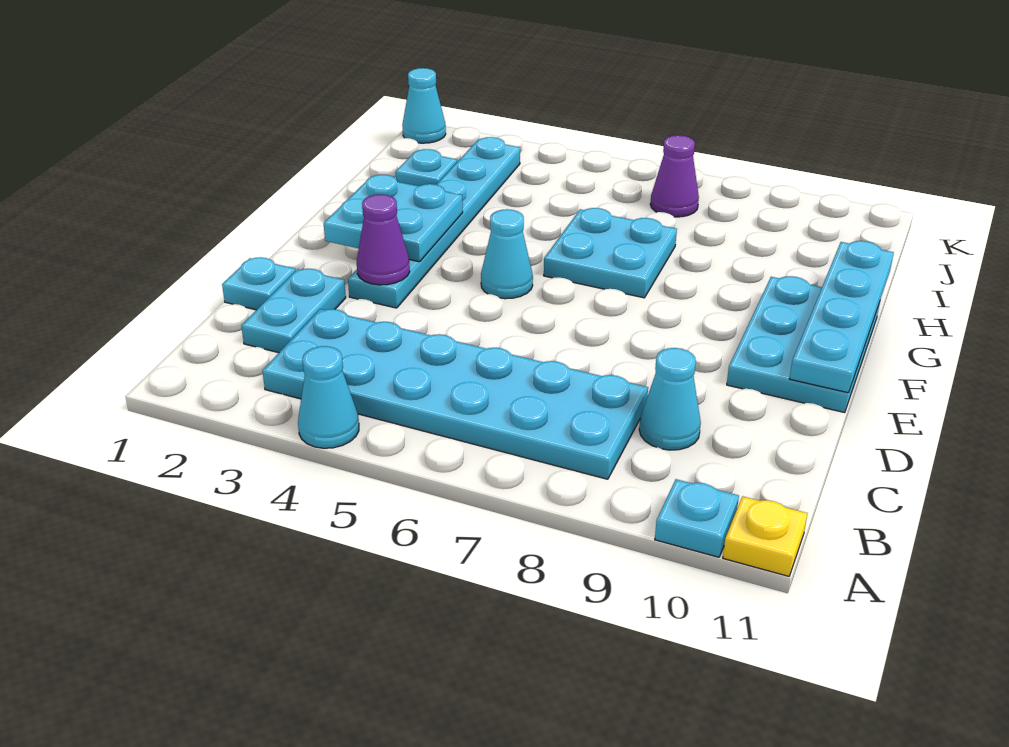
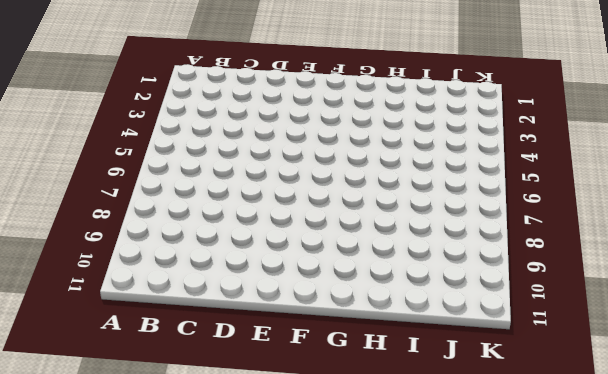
none -> cyan cone A4 level 1
none -> cyan plate A10 level 1
none -> yellow plate A11 level 1

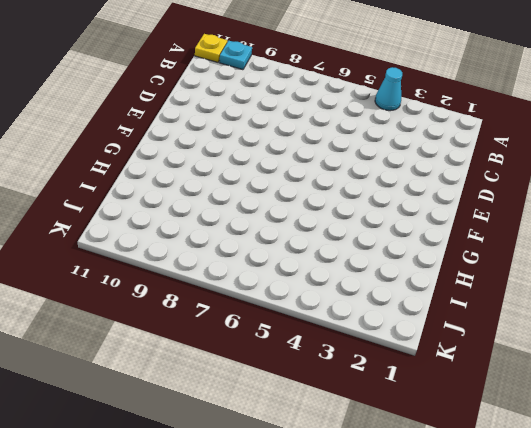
none -> cyan plate B3:C8 level 1
none -> cyan plate C2:D2 level 1
none -> cyan cone C9 level 1

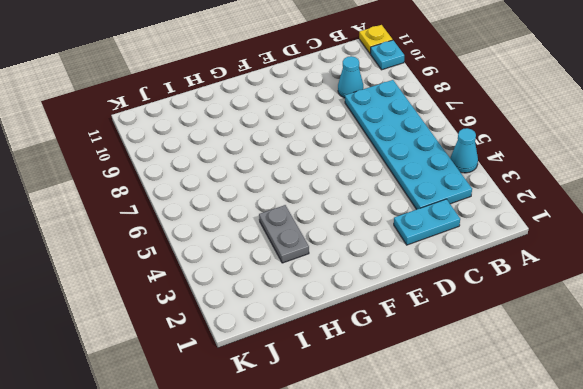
grey plate H3:H4 level 1 -> cyan plate E3:J3 level 1
none -> cyan plate D1 level 1
none -> cyan plate E10:G11 level 1
none -> cyan cone F5 level 1

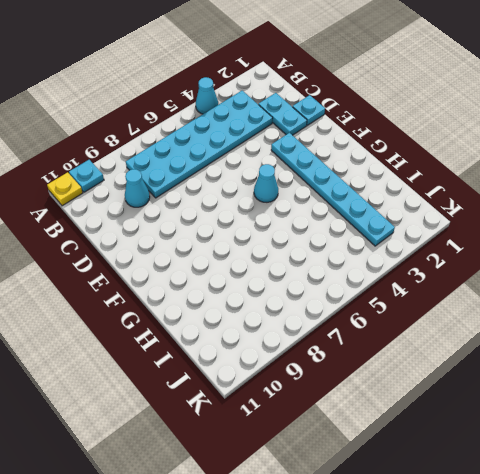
none -> cyan plate E10:G11 level 1
none -> cyan plate G6:H7 level 1
none -> cyan plate I2 level 1

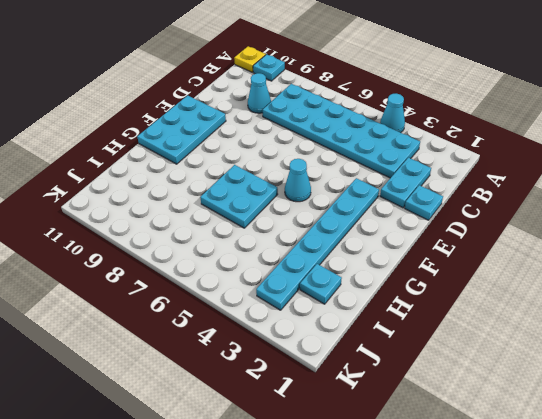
none -> purple cone J7 level 1
none -> cyan cone K1 level 1
none -> purple cone E3 level 2

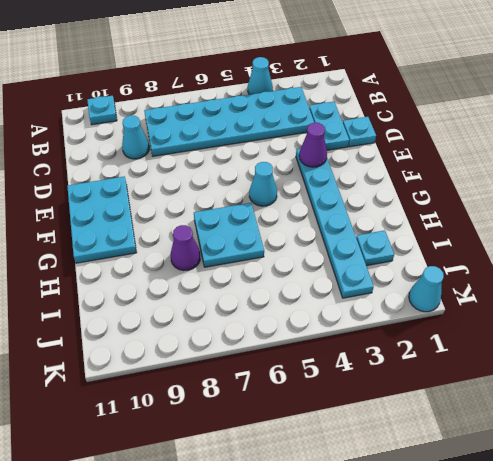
purple cone H8 level 1 -> purple cone J7 level 1
none -> yellow plate A11 level 1
none -> cyan plate E11:H11 level 2
none -> cyan plate F2:G3 level 2

